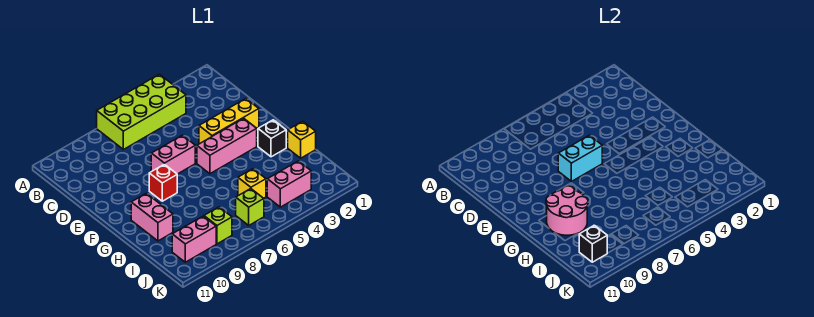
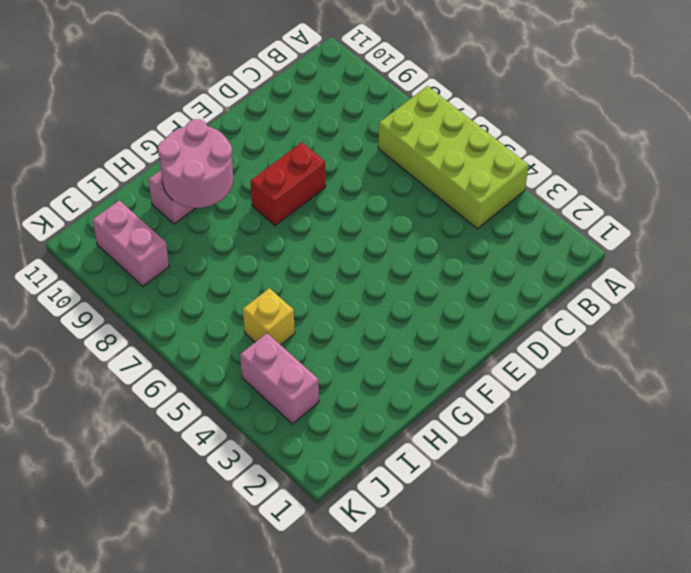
red brick E8:F8 level 1 -> red brick F8 level 1
none -> yellow brick E2:E4 level 1
none -> pink brick E6:E7 level 1
none -> pink brick F3:F5 level 1

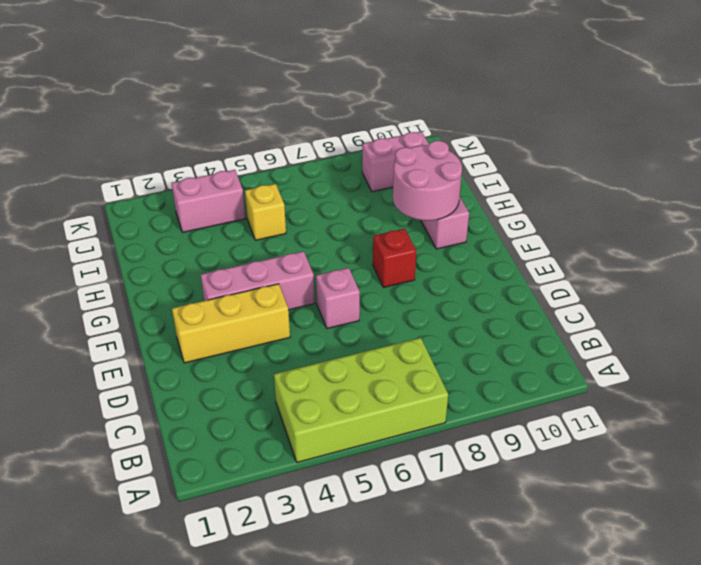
pink brick E6 level 1 -> pink brick E6:E7 level 1
none -> black brick G2 level 1
none -> yellow brick H1 level 1
none -> lime brick J6 level 1

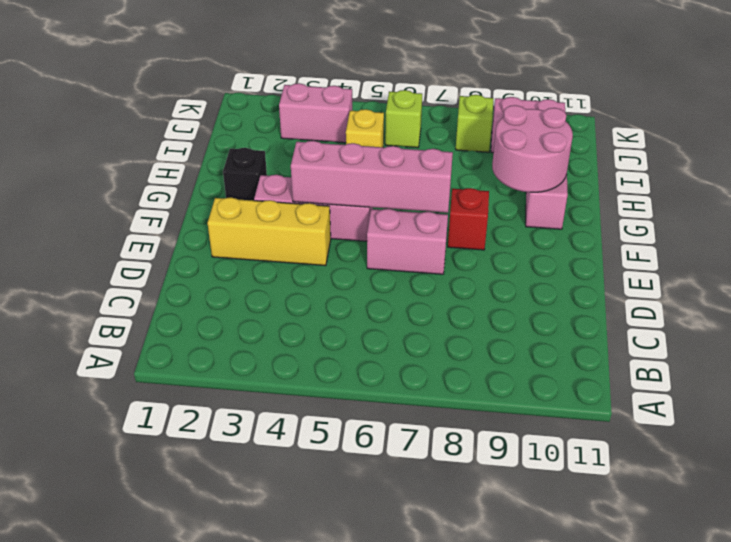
pink brick F4:F7 level 2 -> none
none -> lime brick A4:B7 level 1
none -> yellow brick H1 level 1
none -> cyan brick E6:E7 level 2

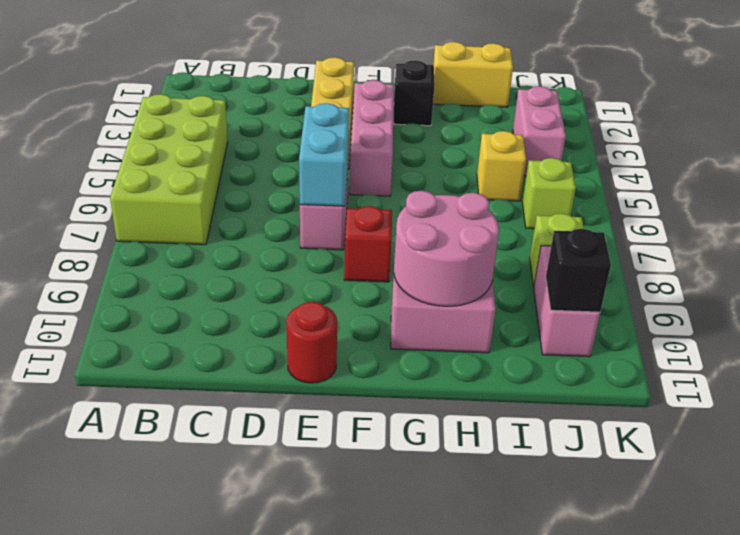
red round brick E11 level 1 -> none
yellow brick H1:I1 level 1 -> yellow brick H1 level 1

